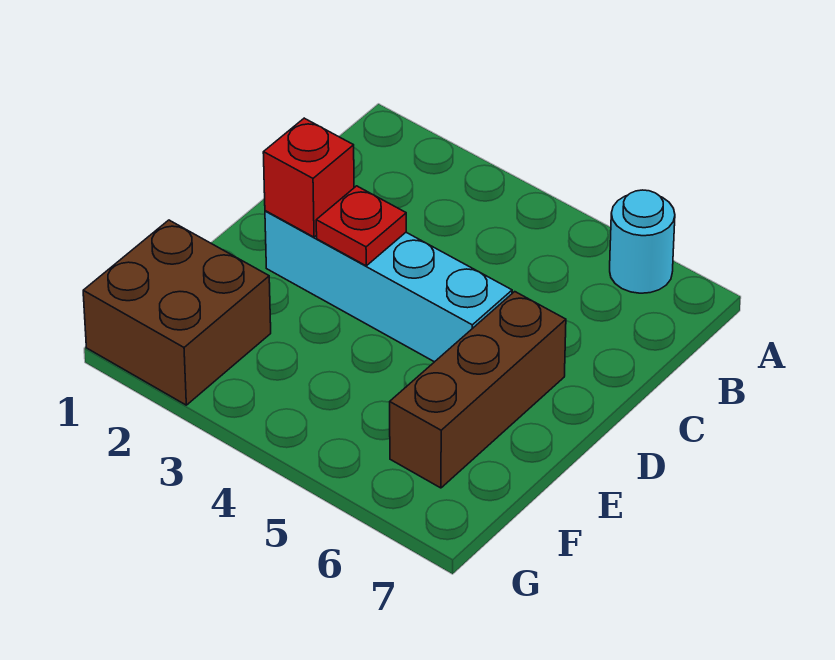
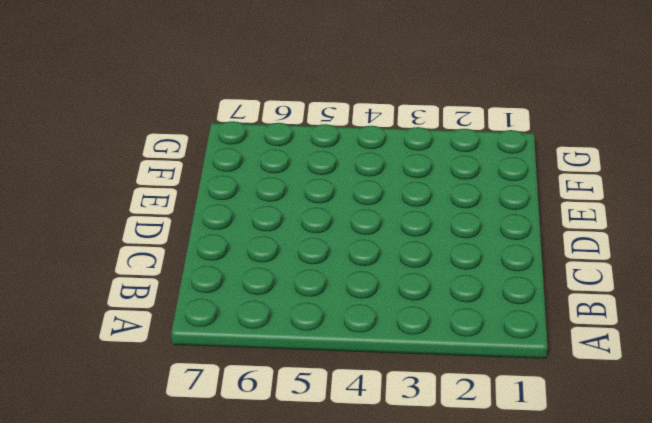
none -> cyan round brick A6 level 1
none -> cyan brick D2:D5 level 1

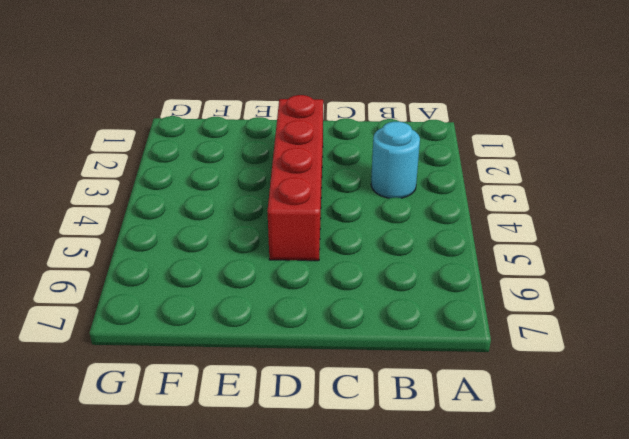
cyan round brick B3 level 1 -> cyan round brick A6 level 1
red brick D2:D5 level 1 -> cyan brick D2:D5 level 1
none -> brown brick D6:F6 level 1
none -> brown brick F1:G2 level 1

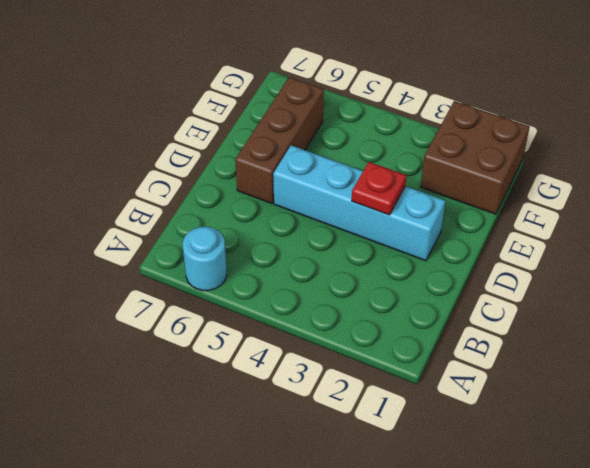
none -> red brick D2 level 2

